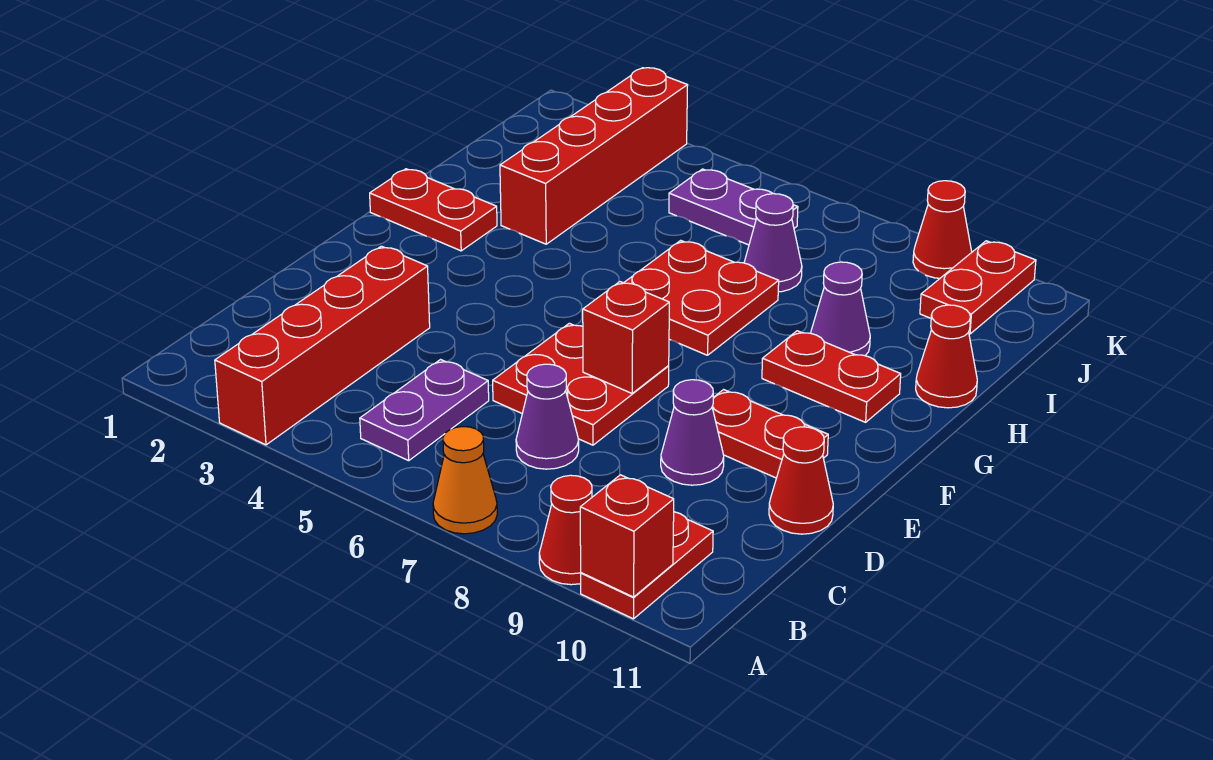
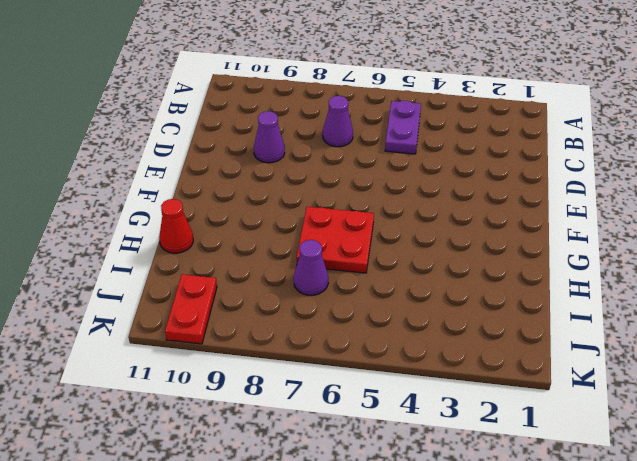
none -> red brick A3:D3 level 1
none -> orange cone A7 level 1
none -> red cone A9 level 1

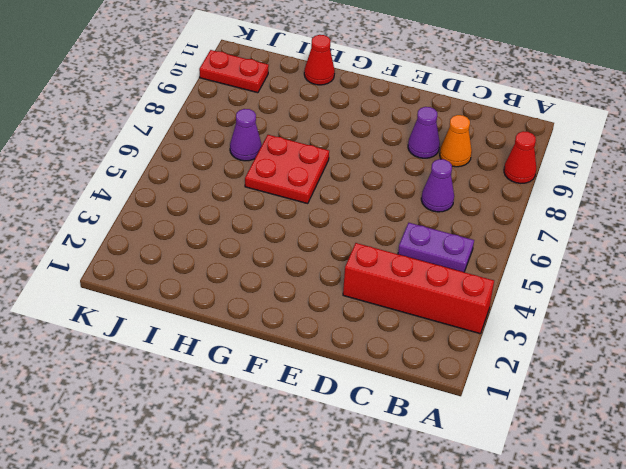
orange cone C9 level 1 -> orange cone A7 level 1
none -> red plate A10:B10 level 1
none -> red plate D6:E7 level 1
none -> red cone D11 level 1

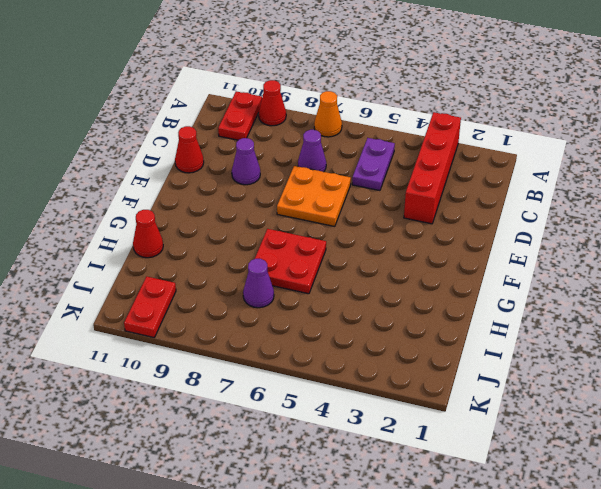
orange plate D6:E7 level 1 -> red plate D6:E7 level 1
none -> red plate E9:E10 level 1
none -> red plate G1:G2 level 1
none -> red plate G9:G10 level 1

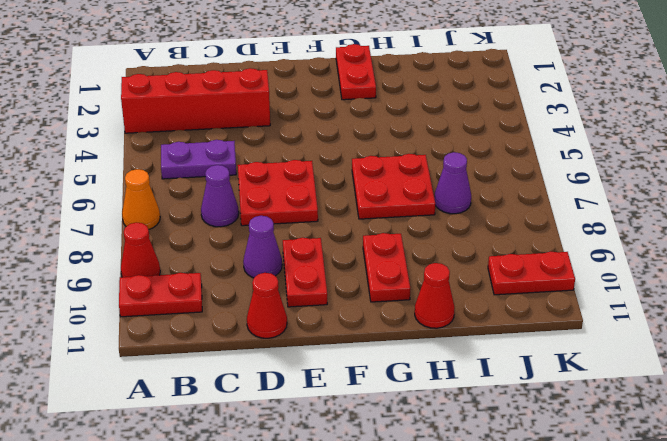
none -> red brick H3:K3 level 1
none -> purple cone H9 level 1
none -> purple plate J5:J6 level 1

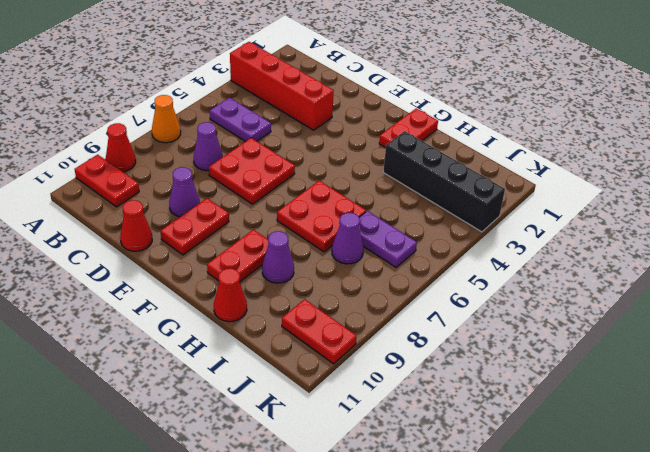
black brick H3:K3 level 1 -> red brick H3:K3 level 1
purple plate I6:J6 level 1 -> purple plate J5:J6 level 1
none -> red cone K9 level 1
none -> red brick A10 level 2
none -> red brick E7 level 2

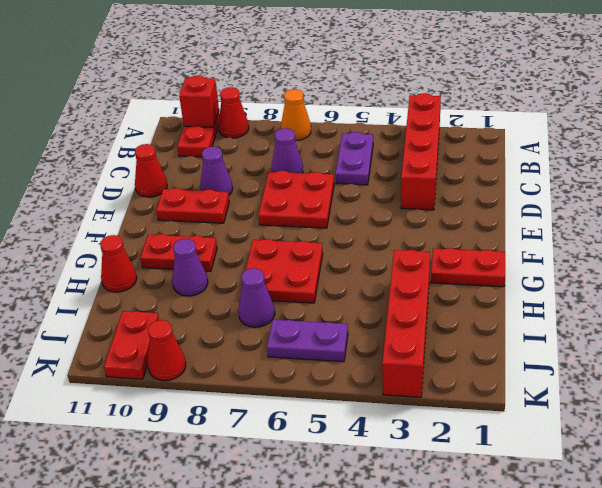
none -> red brick E7 level 2

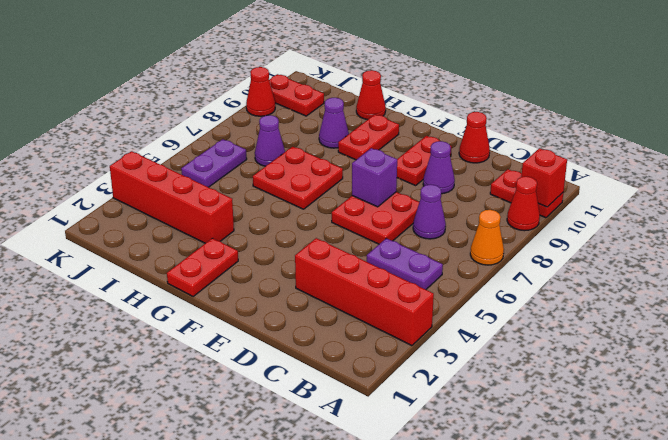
purple brick E7 level 2 -> red brick E7 level 2

